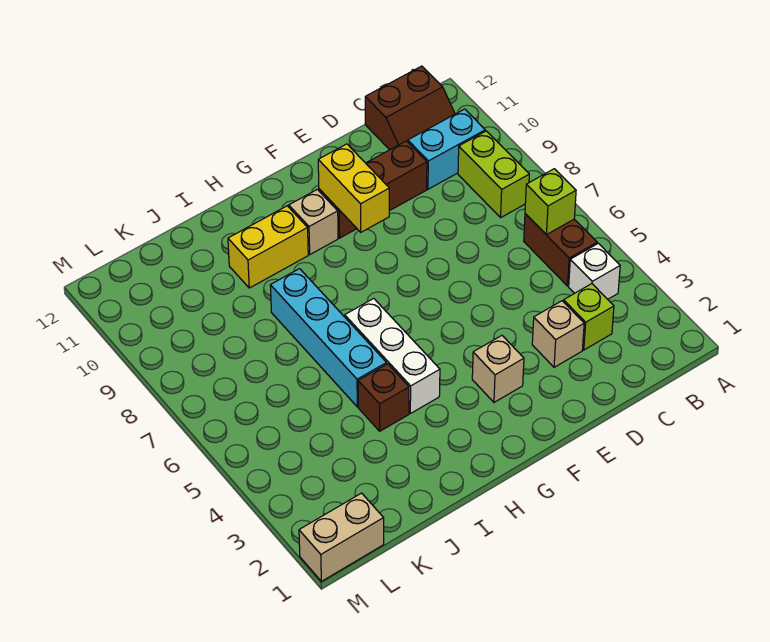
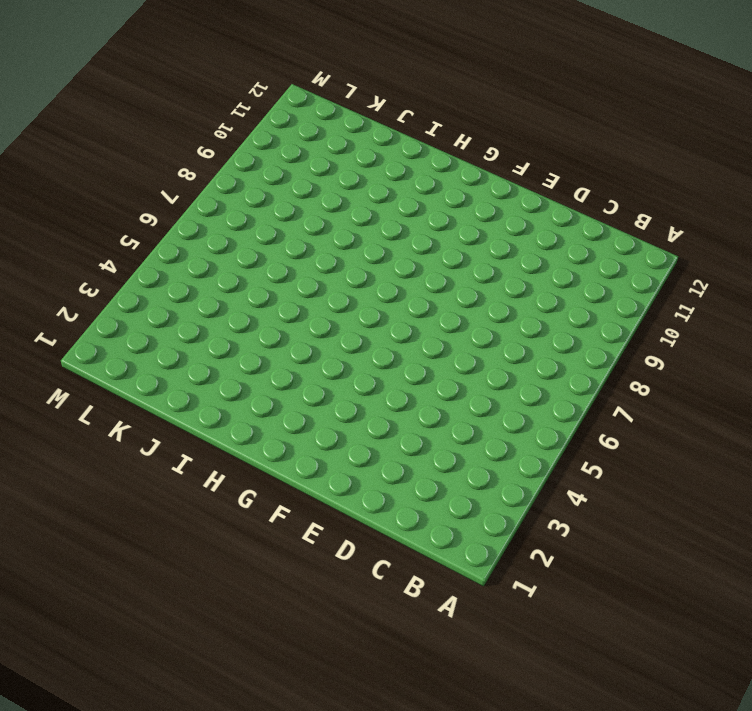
none -> white brick B4 level 1
none -> brown brick B5:B6 level 1
none -> lime brick B8:B9 level 1

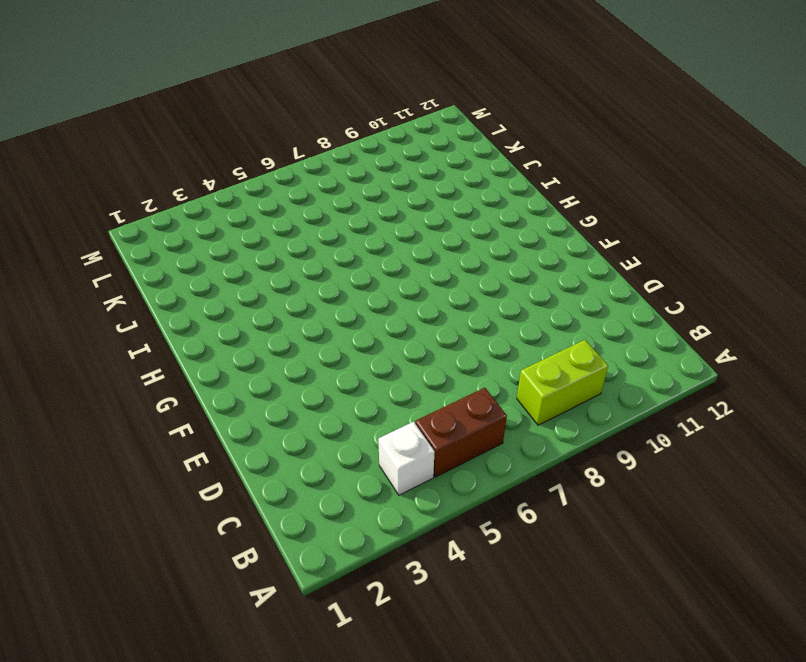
none -> cyan brick B10:C10 level 1
none -> brown slope B11:C12 level 1 top 12
none -> lime brick C3 level 1

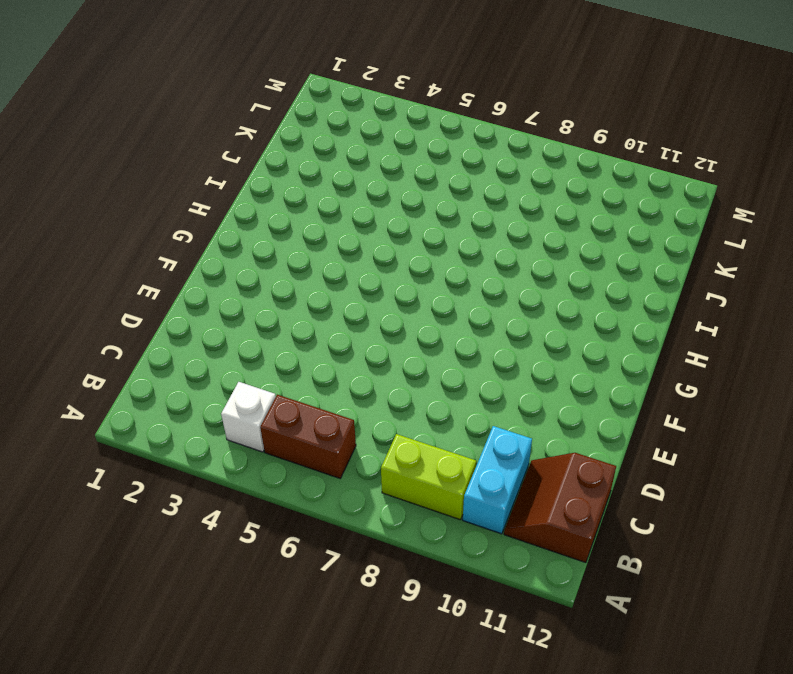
none -> lime brick C3 level 1
none -> tan brick D3 level 1
none -> brown brick D10:F10 level 1

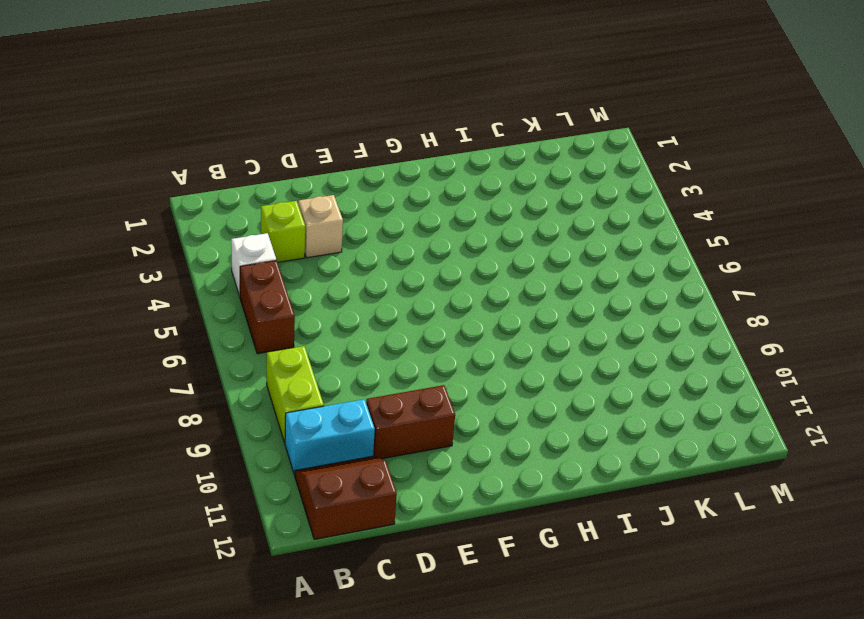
brown brick D10:E10 level 1 -> brown brick D10:F10 level 1
none -> tan brick F3 level 1
none -> tan brick G10 level 1
none -> white brick H4:H6 level 1

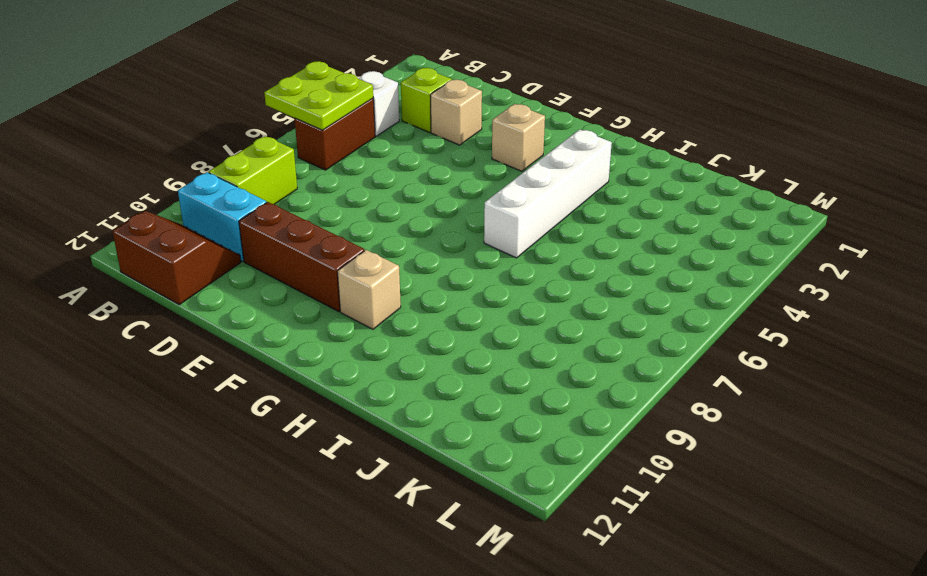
lime plate A5:B6 level 2 -> lime brick B6 level 2
white brick H3:H6 level 1 -> white brick H4:H6 level 1
none -> yellow brick H10:I10 level 1
none -> brown brick I4 level 1
none -> cyan brick I5:I8 level 1

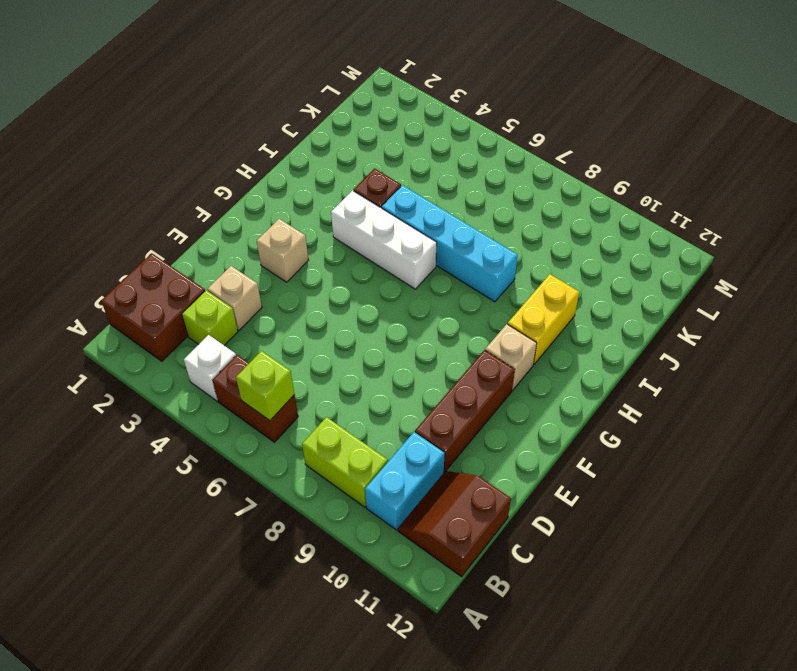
brown brick B1:C2 level 1 -> none
none -> tan brick L1:M1 level 1
none -> yellow brick F9:F10 level 2

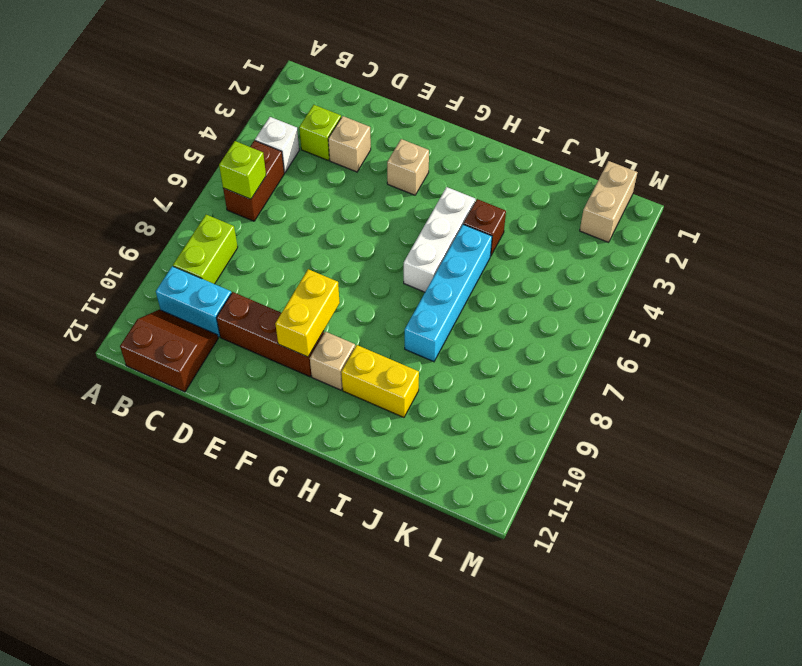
tan brick L1:L2 level 1 -> tan brick L1:M1 level 1

